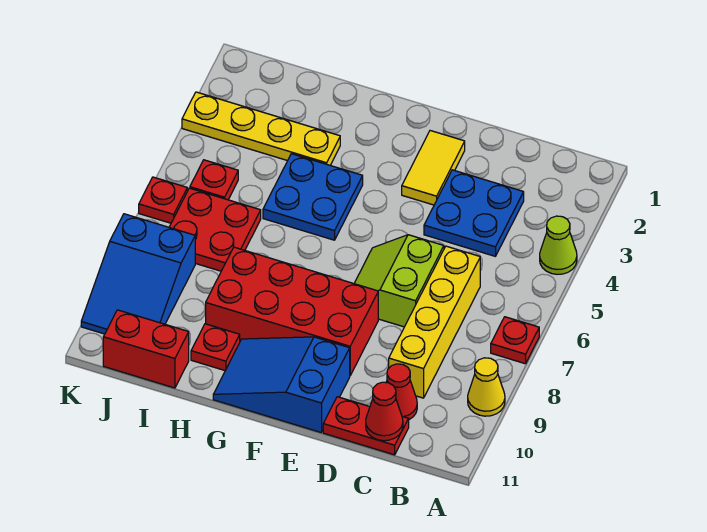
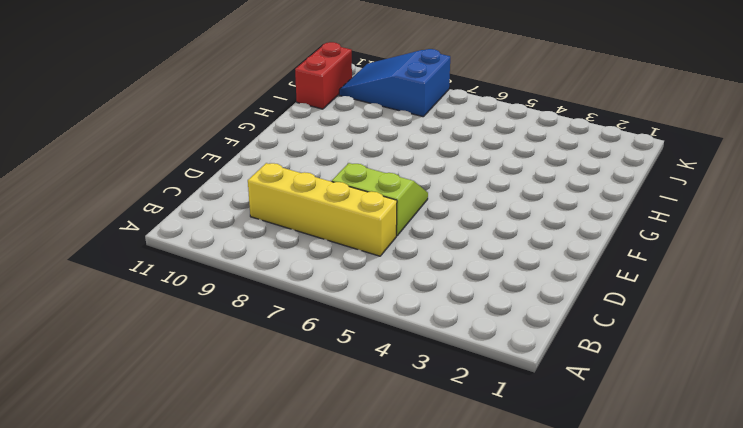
none -> lime cone A4 level 1
none -> red plate A7 level 1
none -> yellow cone A9 level 1

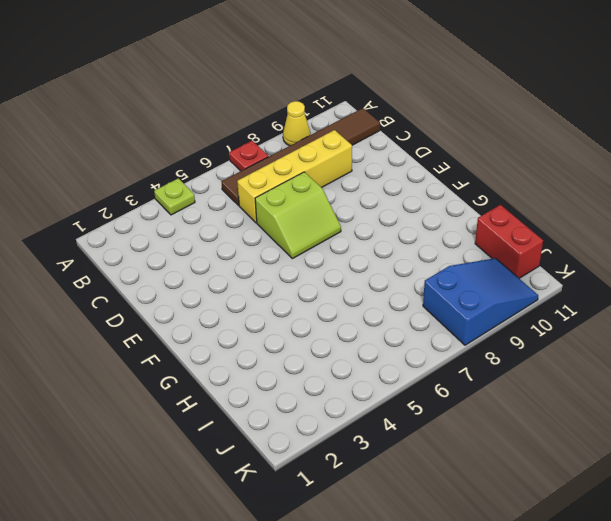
lime plate A4 level 1 -> lime cone A4 level 1
brown tile B6:B11 level 1 -> none
none -> blue plate C3:D4 level 1
none -> red cone C10 level 1
none -> red plate C11:D11 level 1

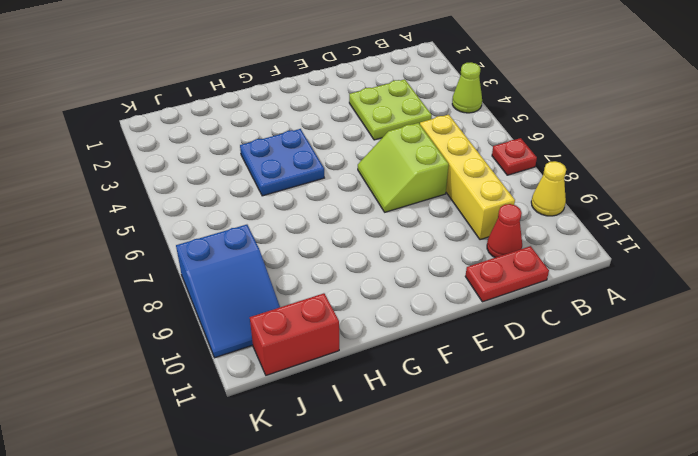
lime plate C3:D4 level 1 -> blue plate C3:D4 level 1
none -> yellow tile E2:E3 level 1
none -> red brick E8:H9 level 1
none -> blue slope E10:G11 level 1 top E

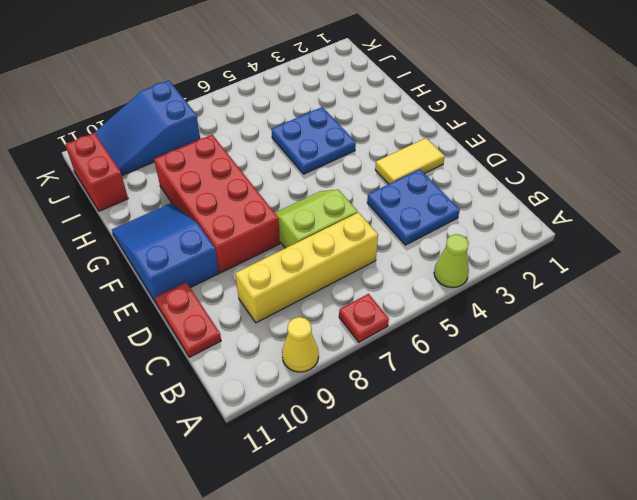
none -> red cone C10 level 1
none -> yellow plate H3:K3 level 1
none -> red plate H10 level 1

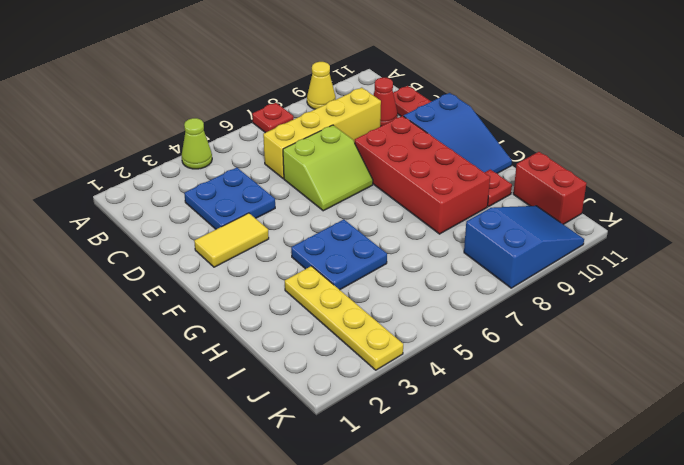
none -> red plate I6:J7 level 1
none -> red plate J5 level 1
none -> red plate K6 level 1

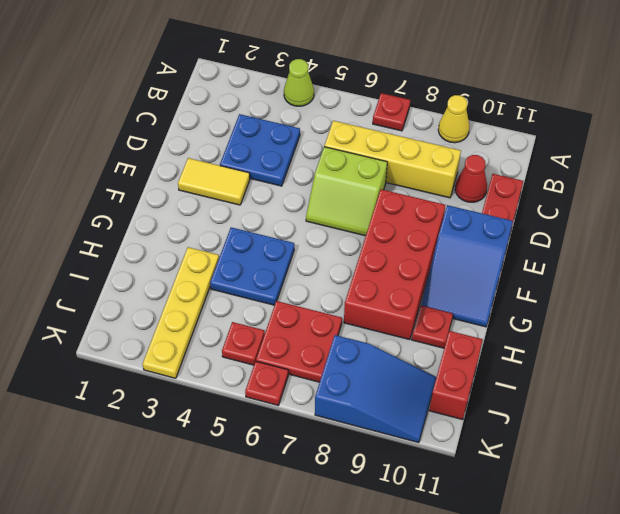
none -> red cone C11 level 2

